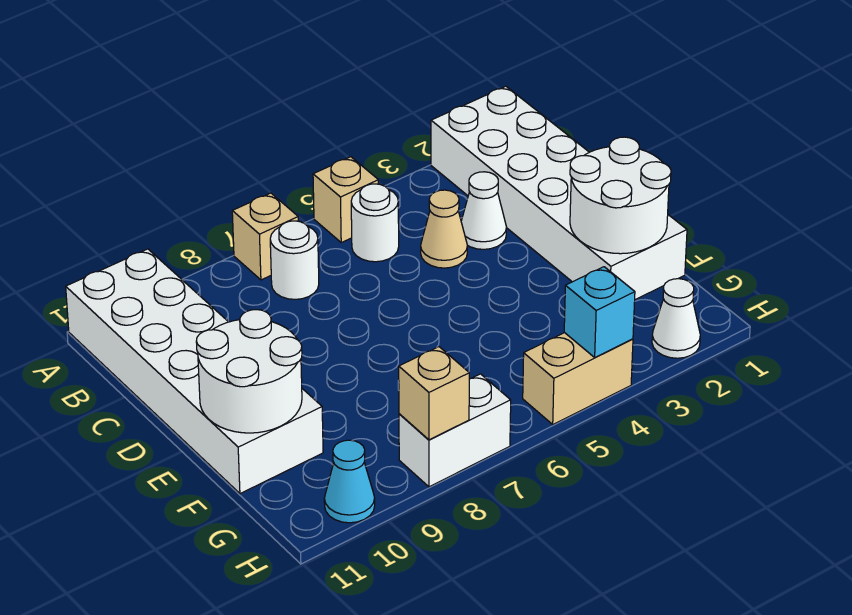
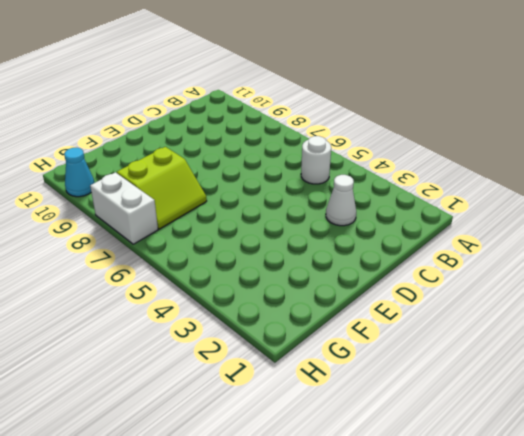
lime slope F7:G8 level 1 top 8 -> none
none -> white brick A1:F2 level 1
none -> tan brick A5 level 1
none -> tan brick A7 level 1

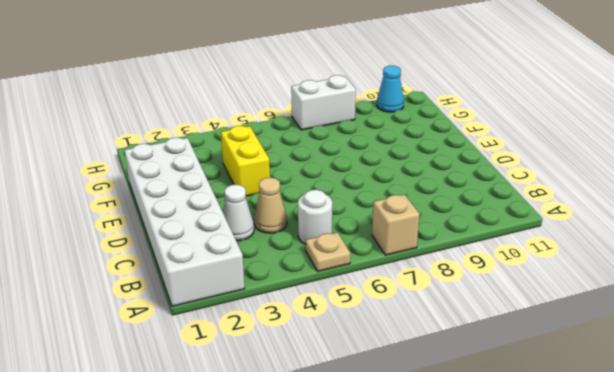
tan plate A5 level 1 -> tan brick A5 level 1
yellow brick E4:F4 level 1 -> none
none -> white brick A10:F11 level 1
none -> white round brick B7 level 1
none -> white cone H2 level 1

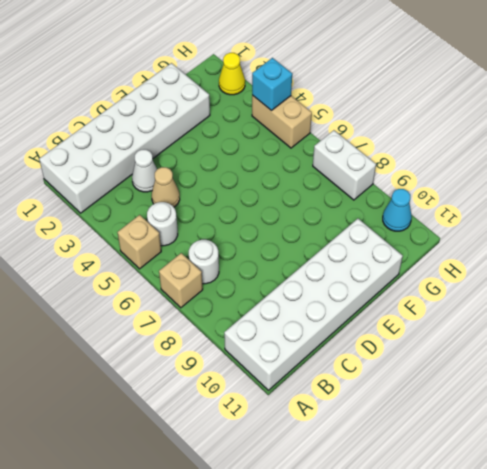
yellow cone H2 level 1 -> white cone H2 level 1
none -> white round brick E1:F2 level 2
none -> white round brick E10:F11 level 2
none -> tan brick H8 level 2

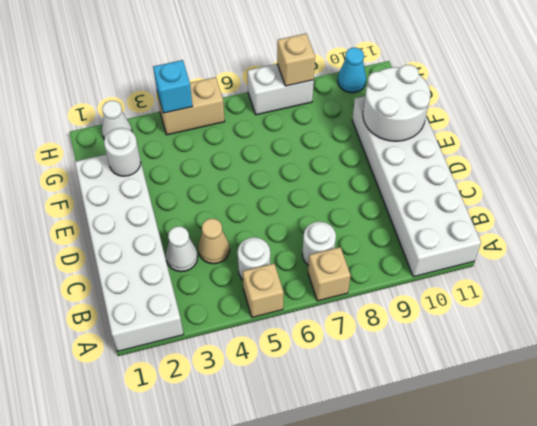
white round brick F2 level 2 -> white round brick E1:F2 level 2

